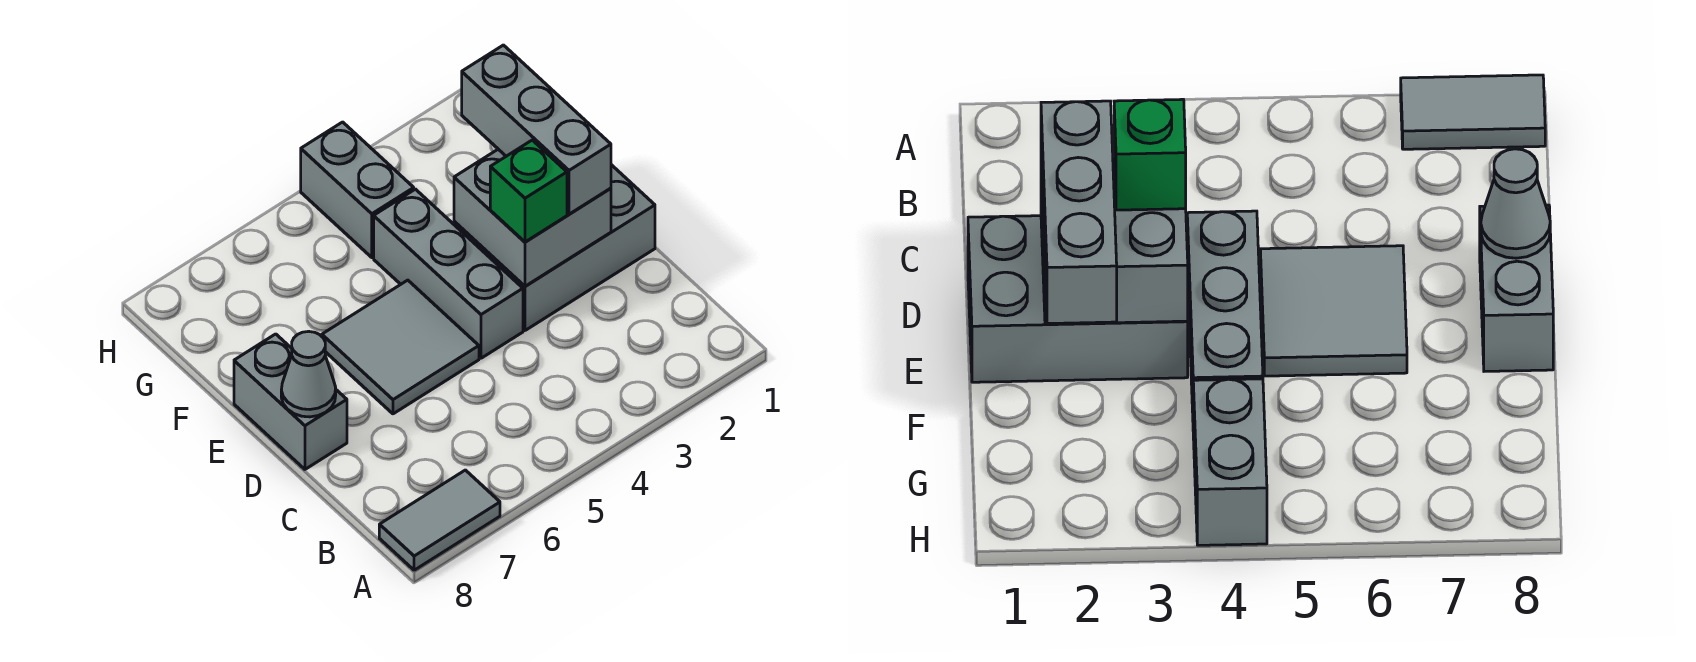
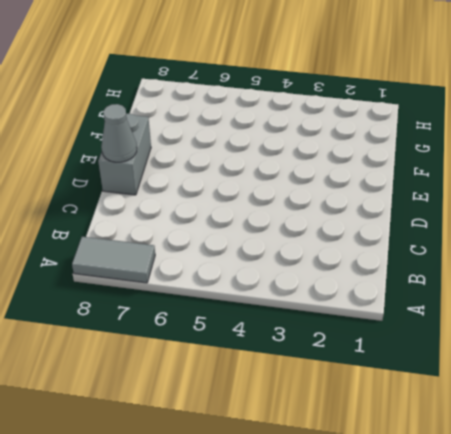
none -> grey brick D1:E3 level 1
none -> grey brick D4:F4 level 1

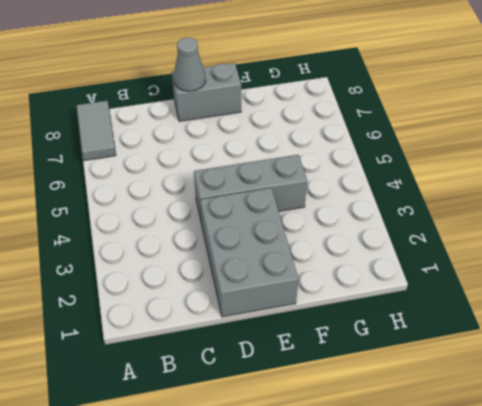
none -> grey tile D5:E6 level 1
none -> grey brick G4:H4 level 1

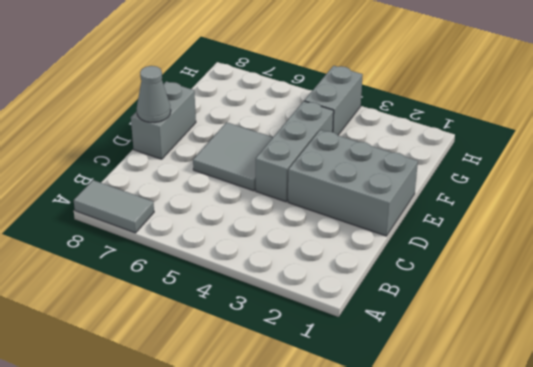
none -> grey brick D2:E3 level 2
none -> grey brick D2:F2 level 3

